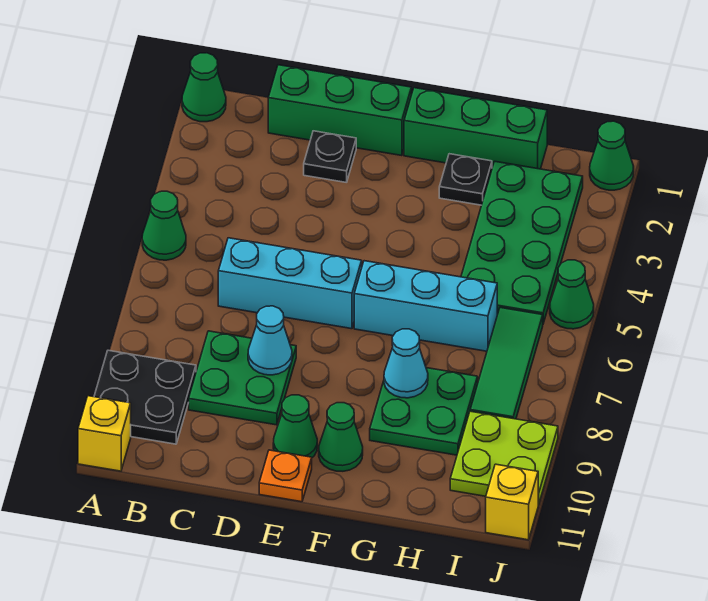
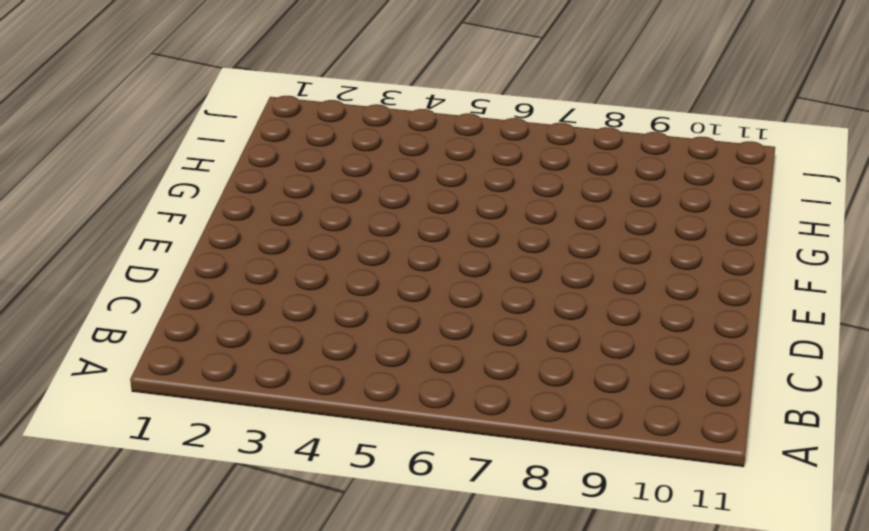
none -> green cone A1 level 1
none -> green cone A5 level 1
none -> black plate A9:B10 level 1

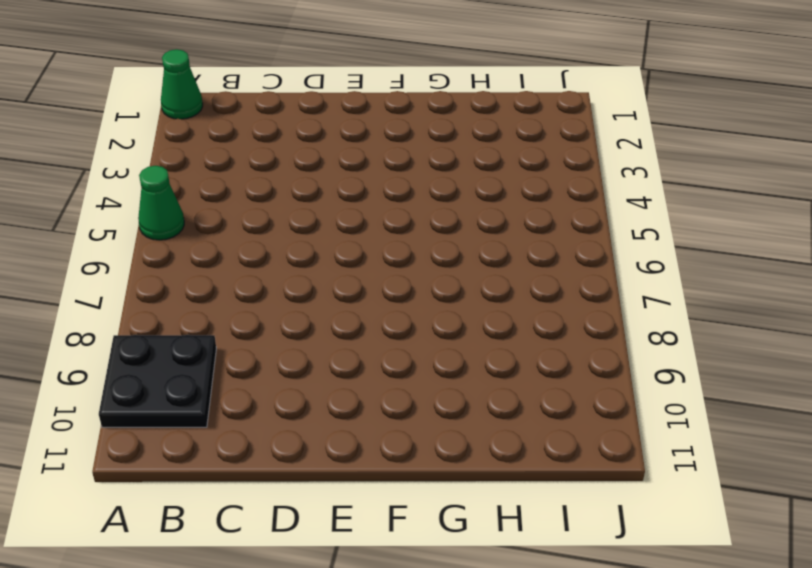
none -> yellow brick A11 level 1
none -> green brick C1:E1 level 1
none -> cyan brick C6:E6 level 1

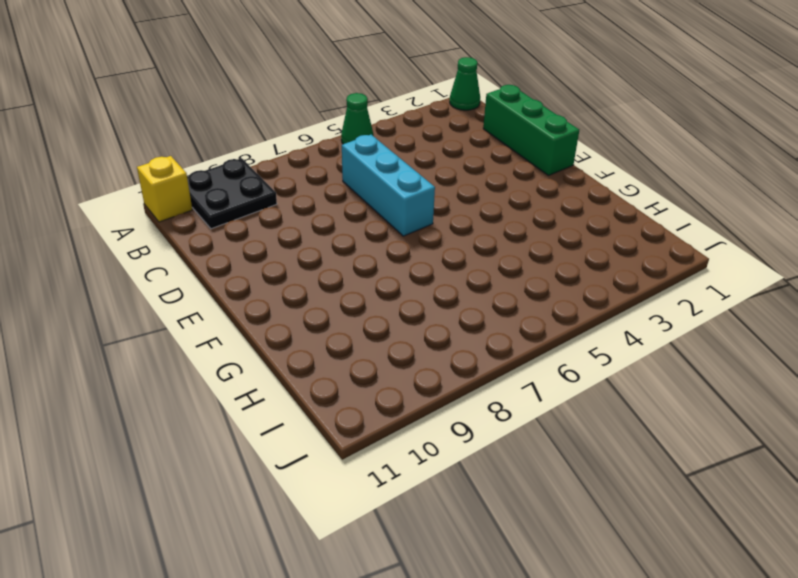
none -> green plate C8:D9 level 1
none -> black plate D2 level 1
none -> green cone E10 level 1

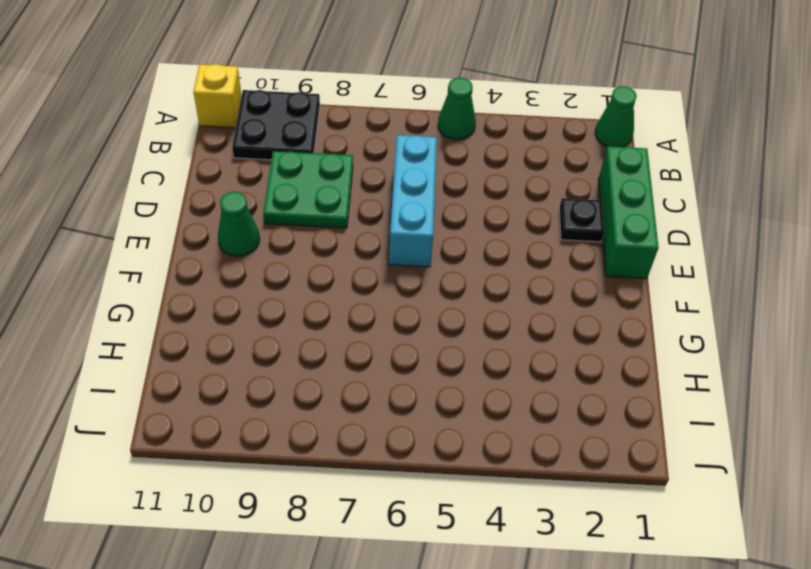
none -> orange plate E11 level 1
none -> green brick F1:H1 level 1
none -> cyan brick F6:H6 level 1

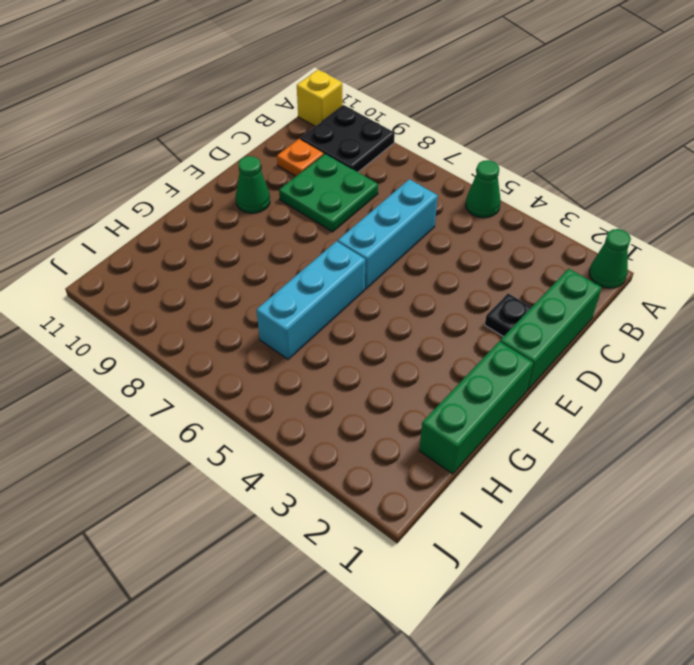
orange plate C10 level 1 -> orange plate E11 level 1
none -> green cone F10 level 1
none -> black plate G2 level 1
none -> green plate G8:H9 level 1

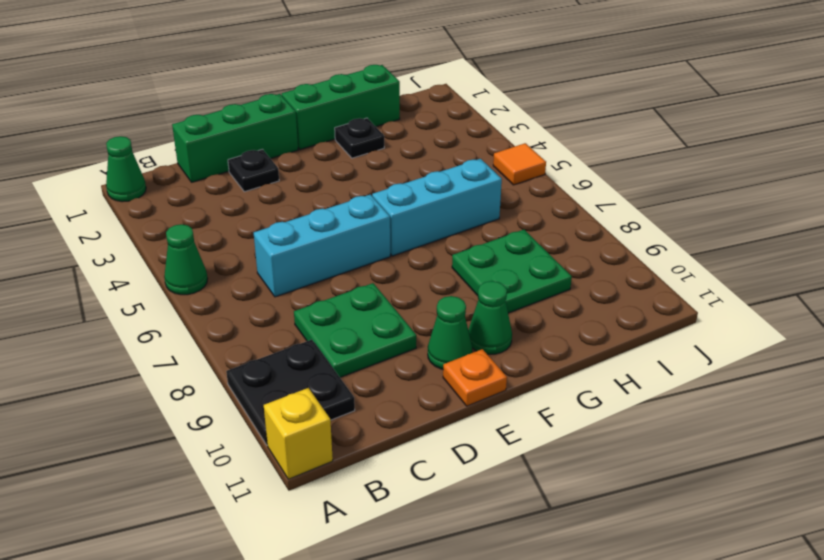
orange tile J5 level 1 -> green cone J5 level 1
none -> green plate H2:I5 level 1
none -> green tile I6:I8 level 1
none -> lime plate I9:J10 level 1

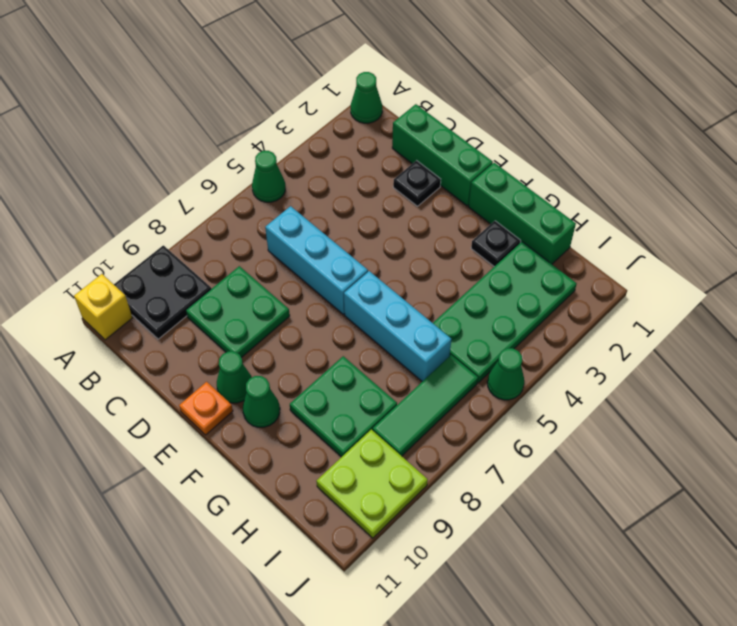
none -> green cone J1 level 1
none -> yellow brick J11 level 1
none -> cyan cone D8 level 2

